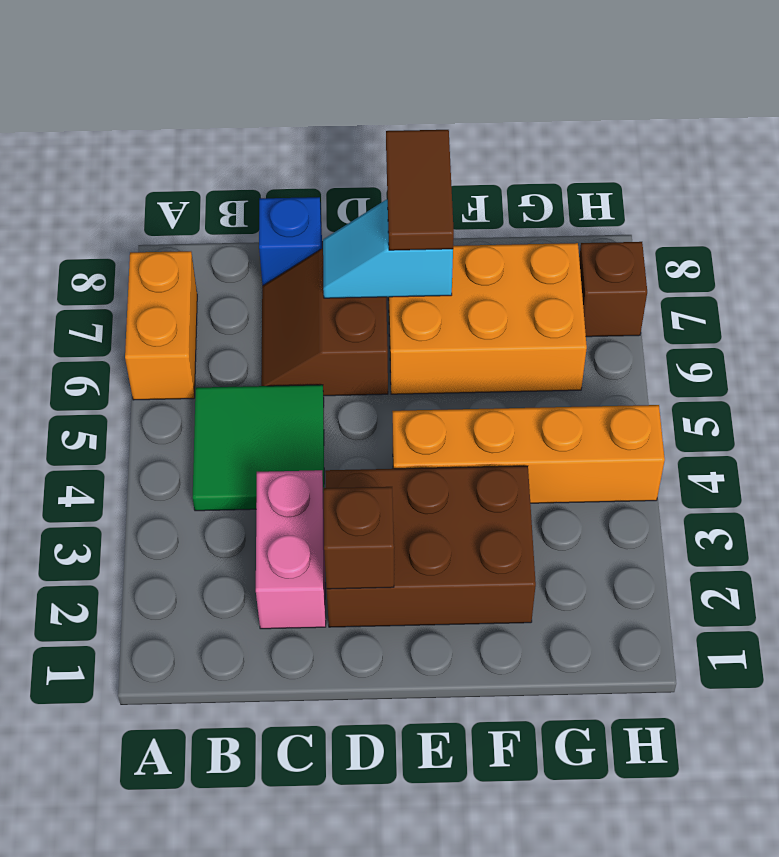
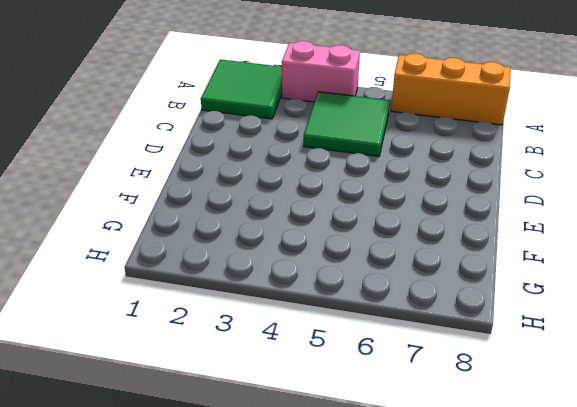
green tile A1:B2 level 1 -> none
pink brick A3:A4 level 1 -> pink brick C2:C3 level 1
orange brick A6:A8 level 1 -> orange brick A6:A7 level 1
none -> brown slope C6:D7 level 1 top D
none -> blue brick C8 level 1
none -> brown brick D2:F3 level 1

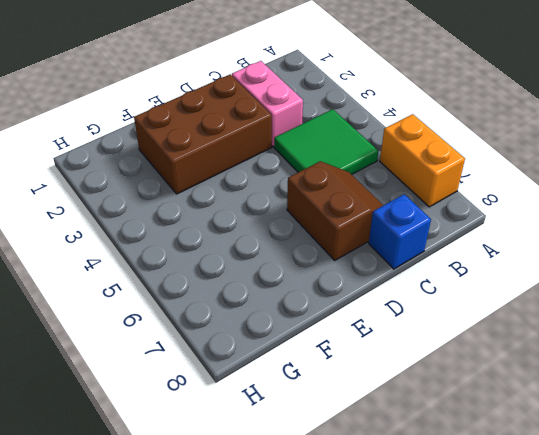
none -> orange brick E4:H4 level 1
none -> orange brick E6:G7 level 1
none -> brown brick H7 level 1

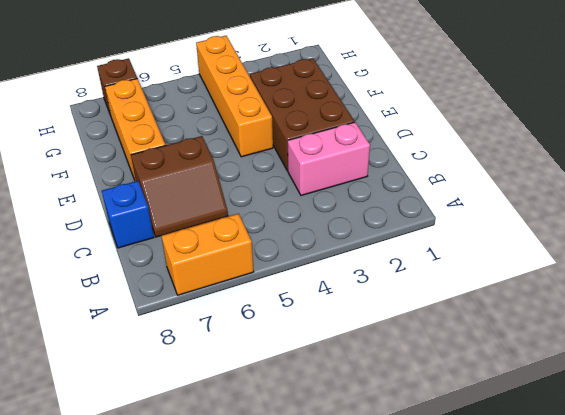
orange brick E7:G7 level 1 -> orange brick E6:G7 level 1
none -> green tile B4:C5 level 1
none -> brown brick D2 level 2
none -> cyan slope D7:E7 level 2 top E

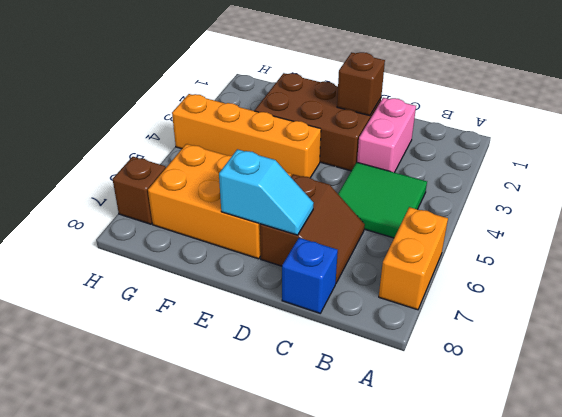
none -> brown tile E7:E8 level 3

